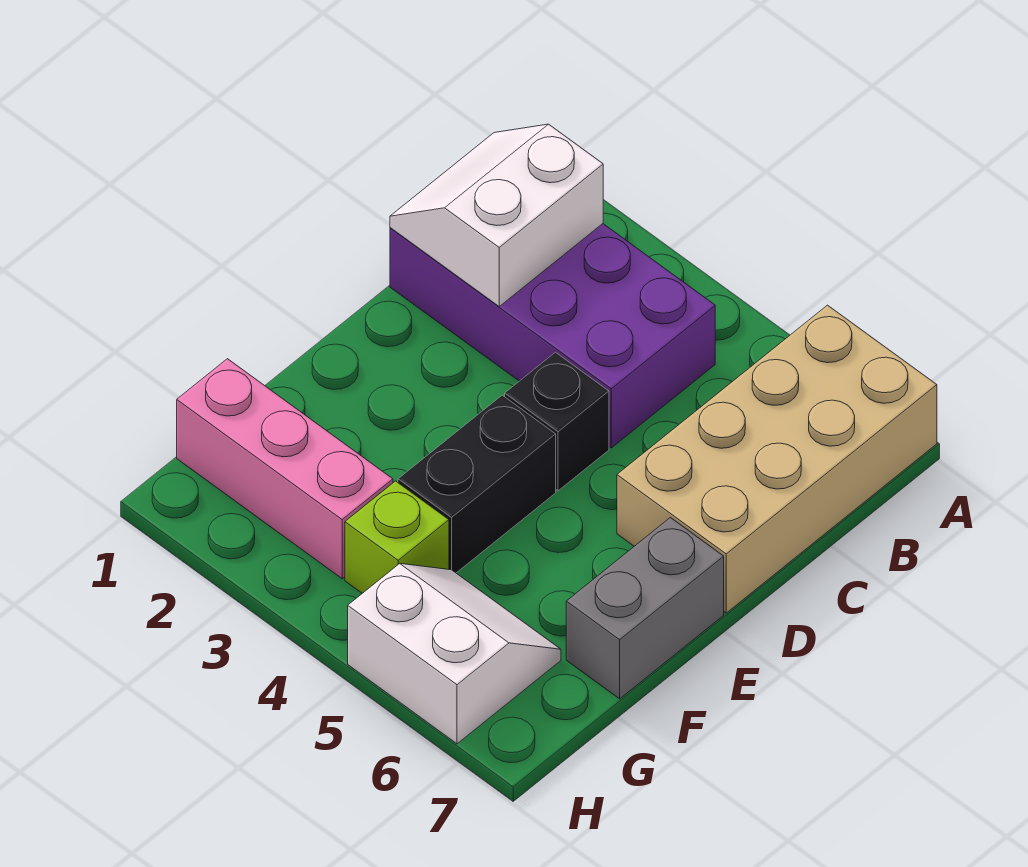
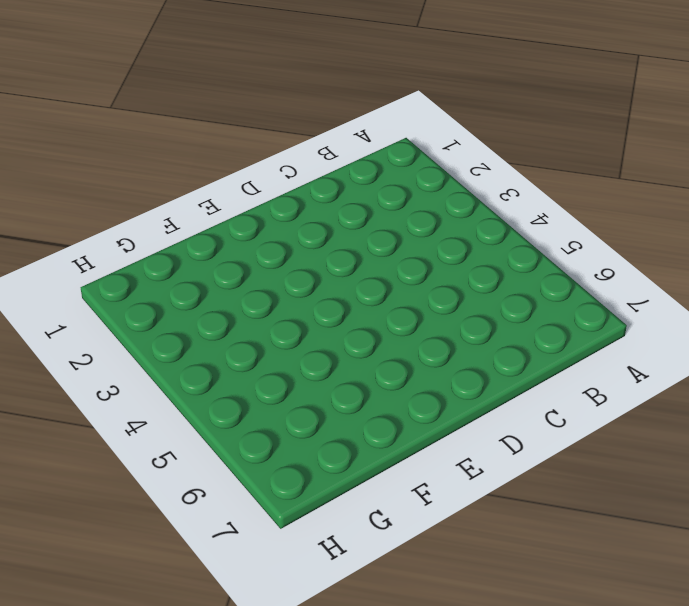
none -> tan brick A6:D7 level 1
none -> purple brick B1:C4 level 1

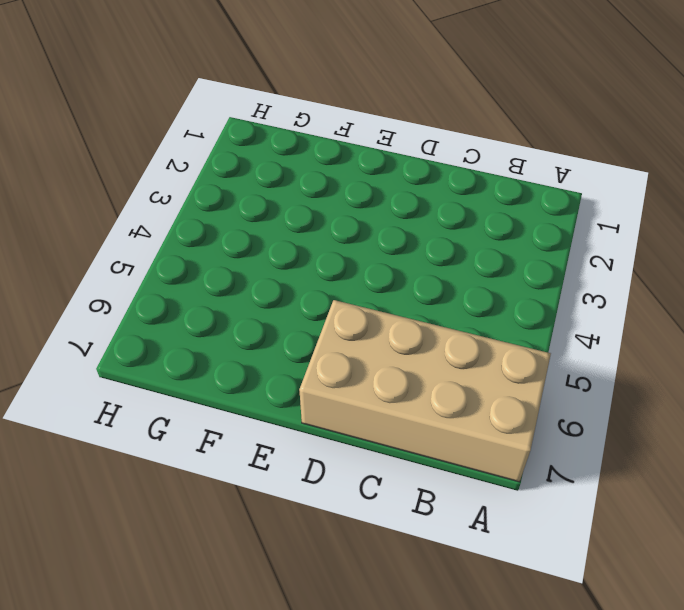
none -> purple brick B1:C4 level 1
none -> black brick D4 level 1

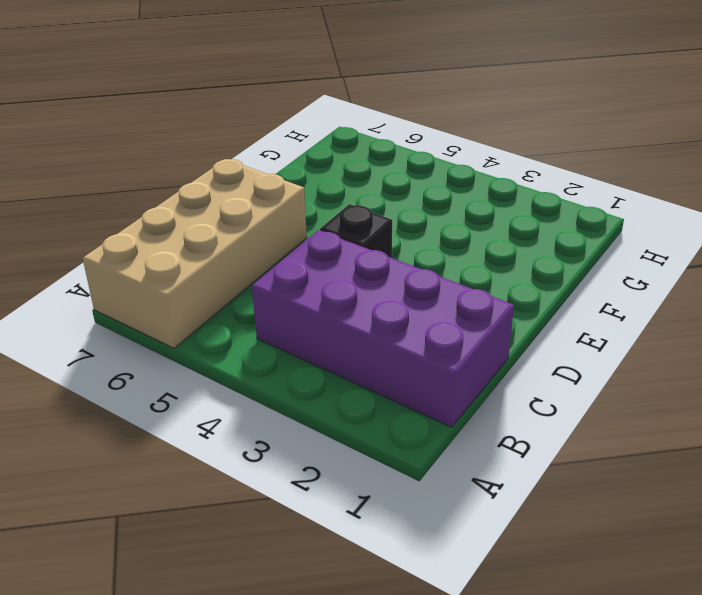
none -> black brick E4:F4 level 1
none -> grey brick E7:F7 level 1

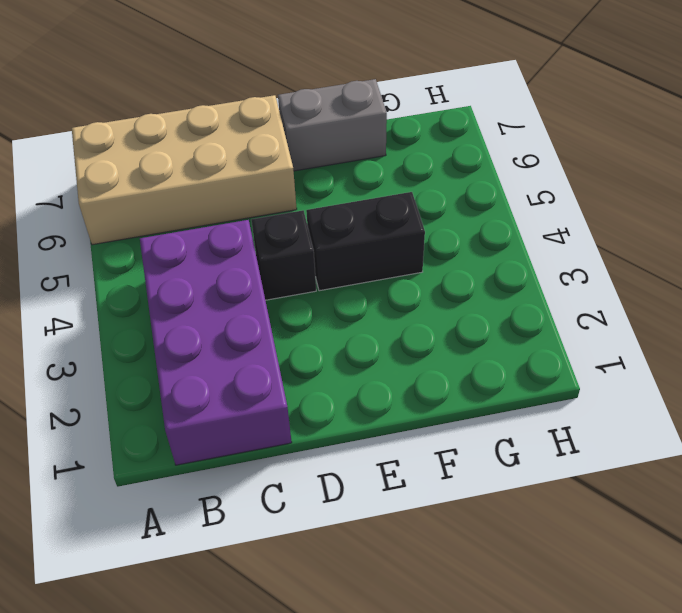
none -> pink brick G1:G3 level 1
none -> lime brick G4 level 1

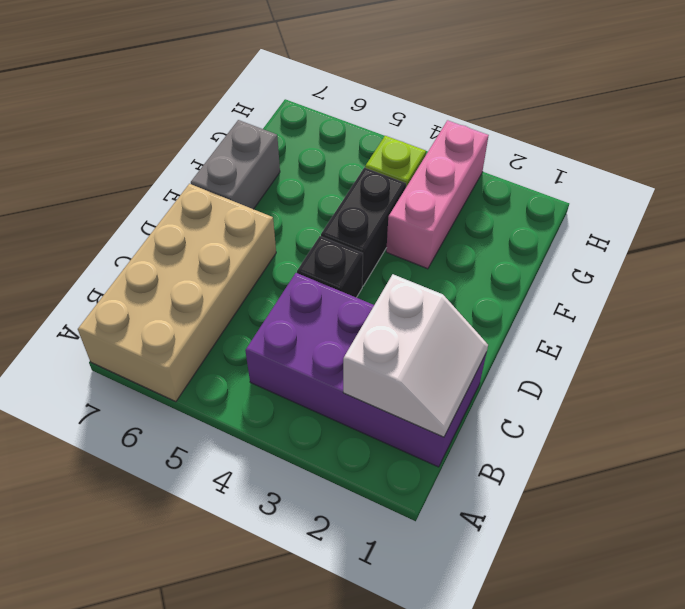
pink brick F3:H3 level 1 -> pink brick G1:G3 level 1
none -> white slope G5:H6 level 1 top H

